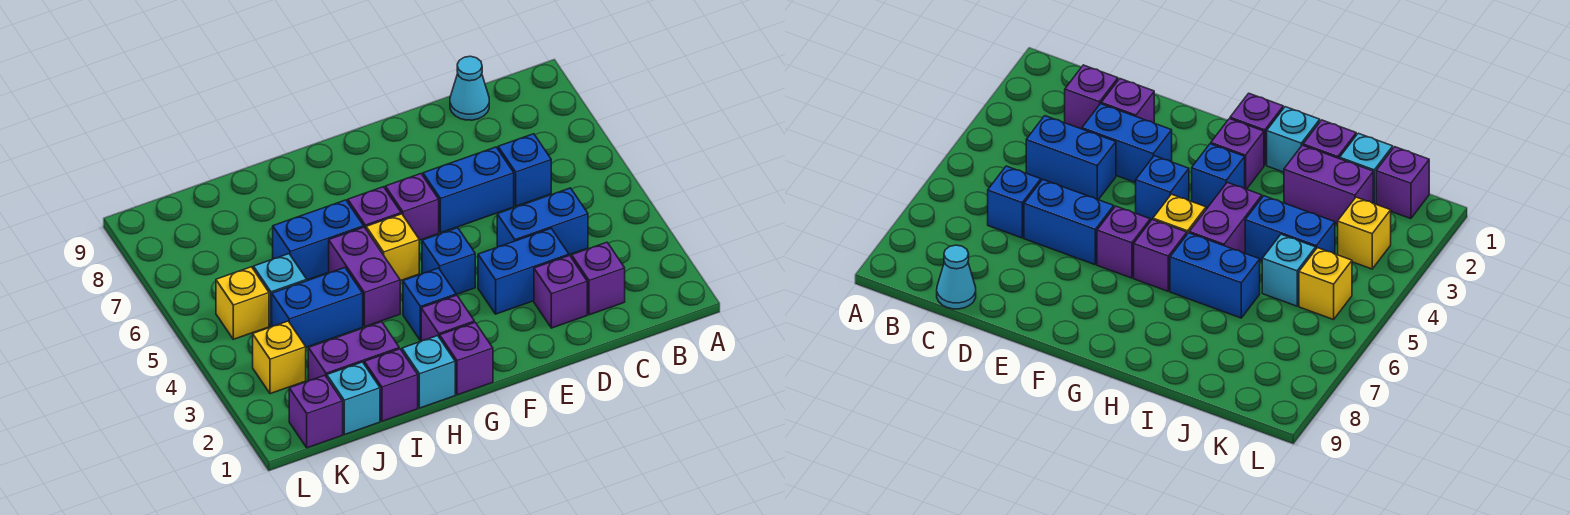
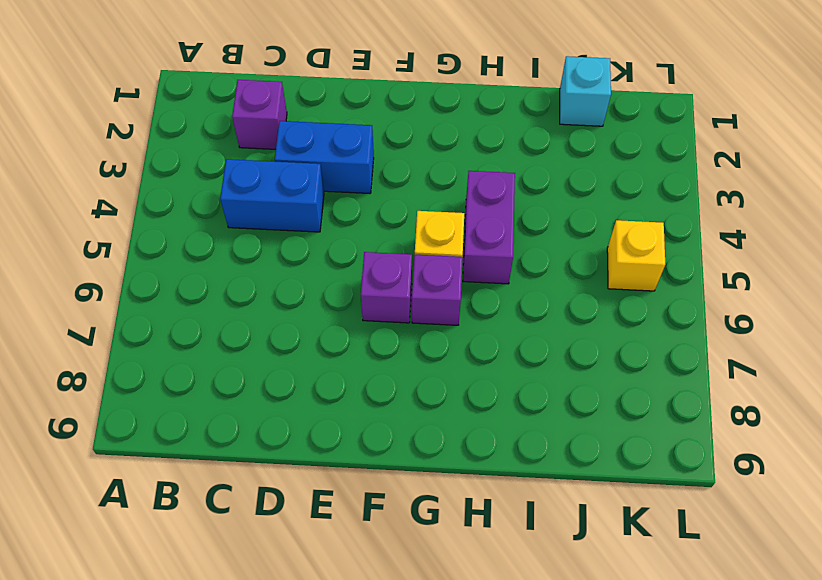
none -> blue brick C6 level 1
none -> cyan cone C9 level 1
none -> purple brick D2 level 1

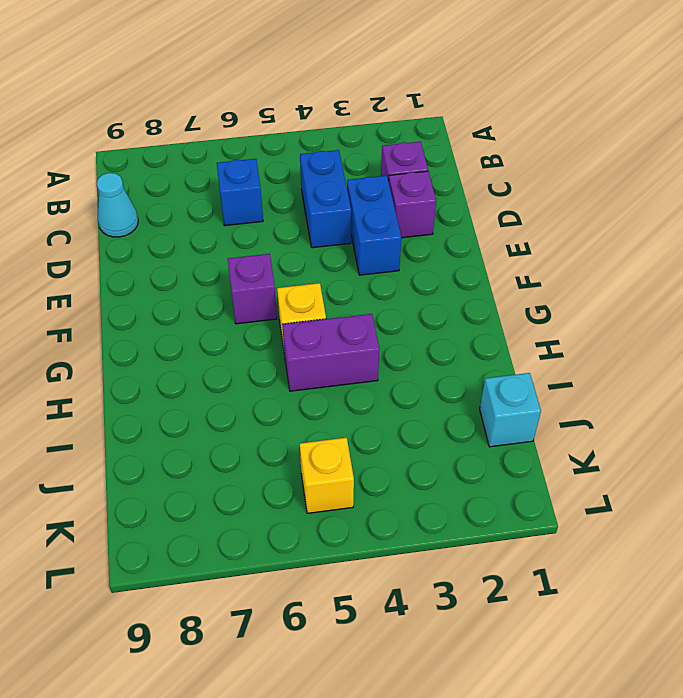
none -> blue brick D6:E6 level 1
none -> blue brick F4 level 1
none -> purple brick G1 level 1

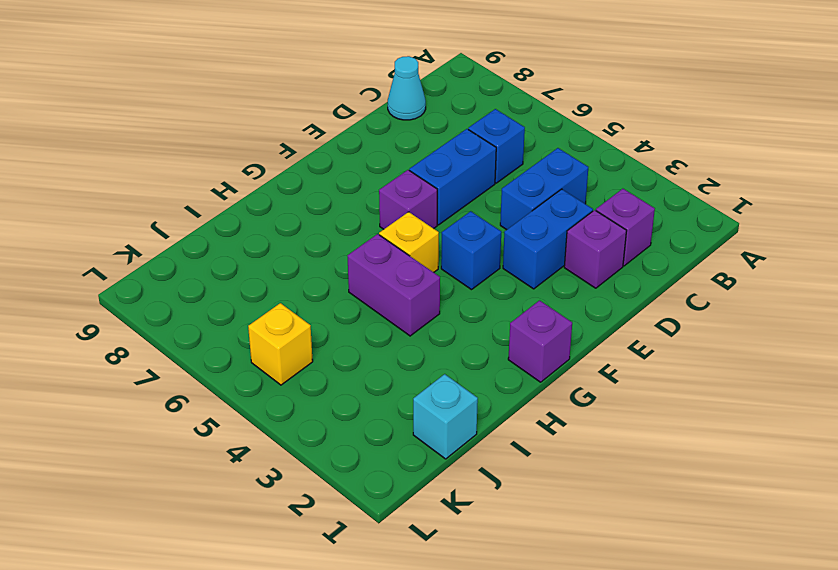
none -> purple brick G2 level 1
none -> blue brick G3 level 1
none -> purple brick G6 level 1

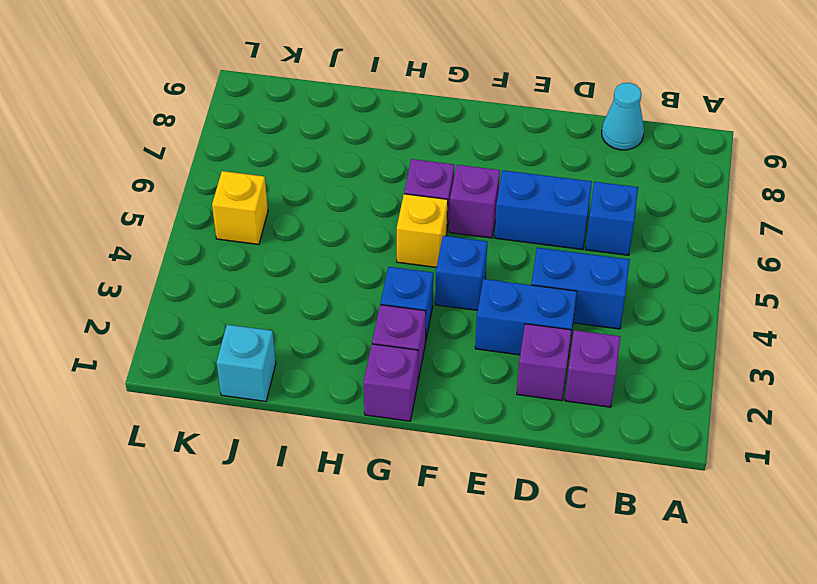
none -> cyan brick H1 level 1
none -> purple brick H4:H5 level 1
none -> blue brick H6:I6 level 1

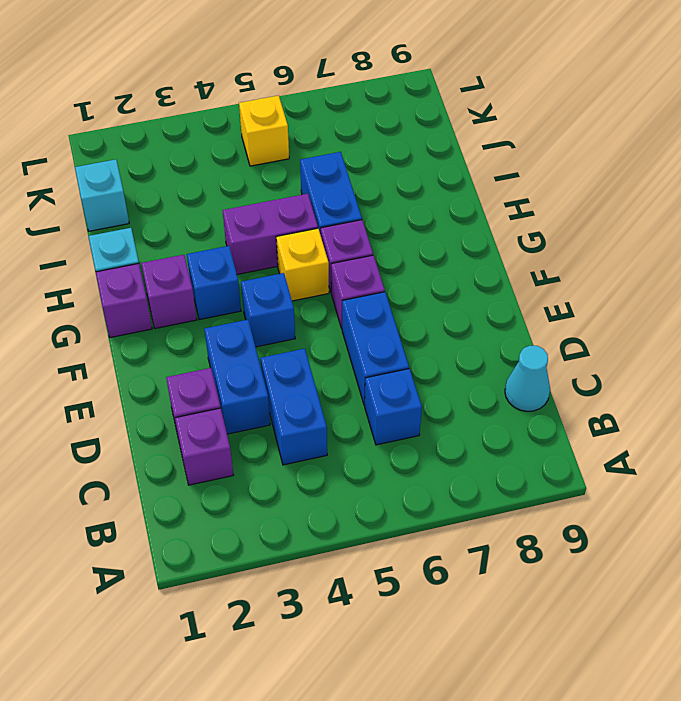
none -> purple brick I1 level 1
none -> purple brick I2:J2 level 1
none -> blue brick I4:J4 level 1

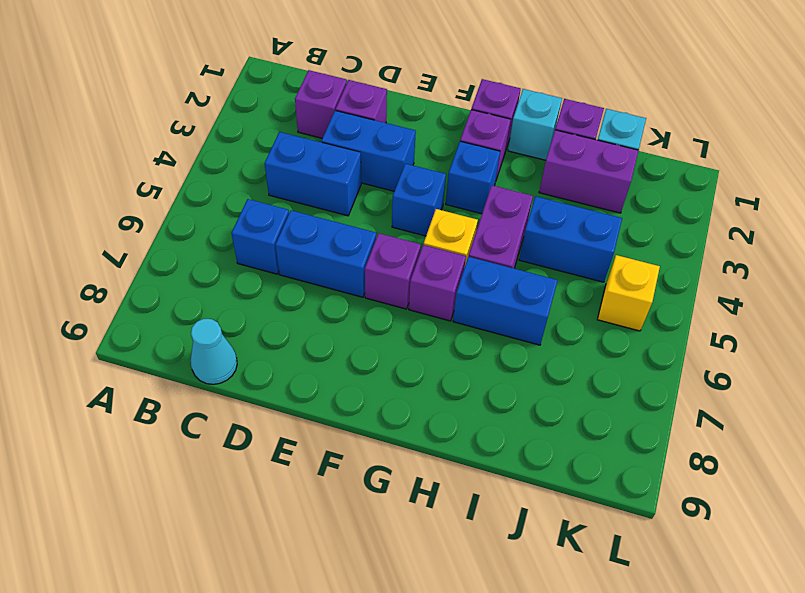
none -> cyan brick J5 level 1
none -> purple brick K1 level 1
none -> yellow brick K3 level 1

